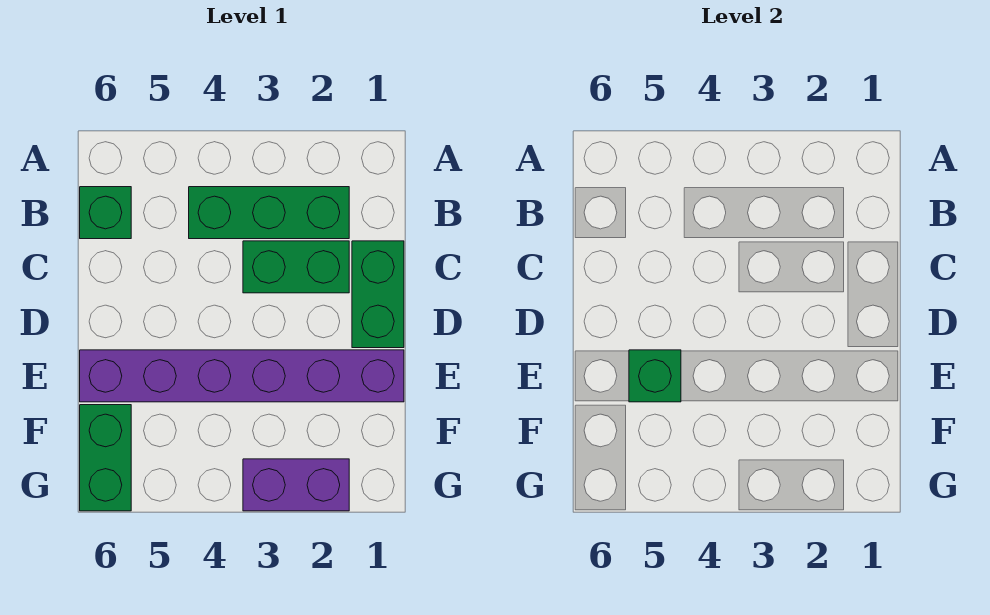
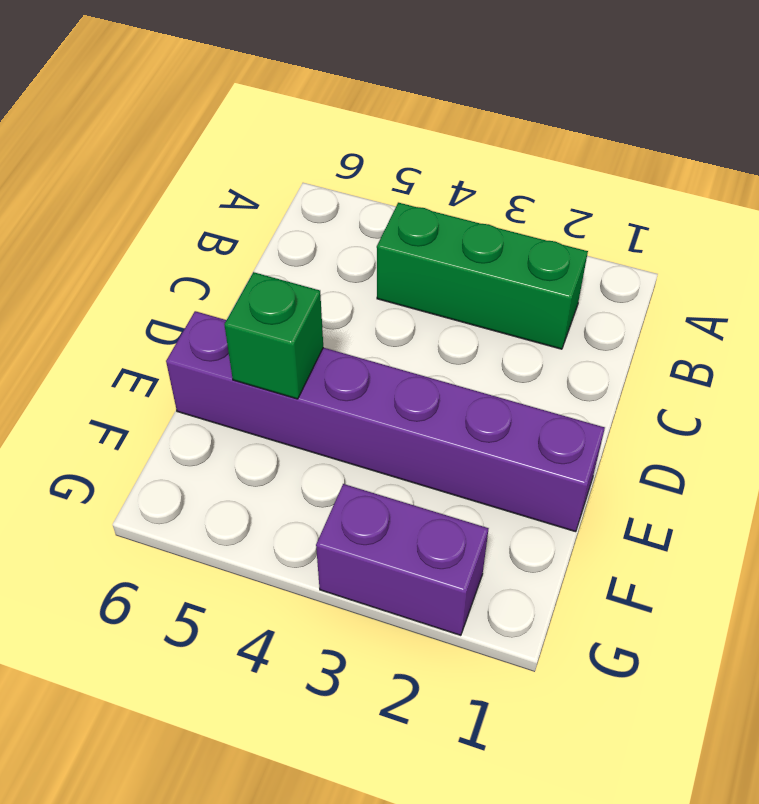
none -> green brick B6 level 1
none -> green brick C1:D1 level 1

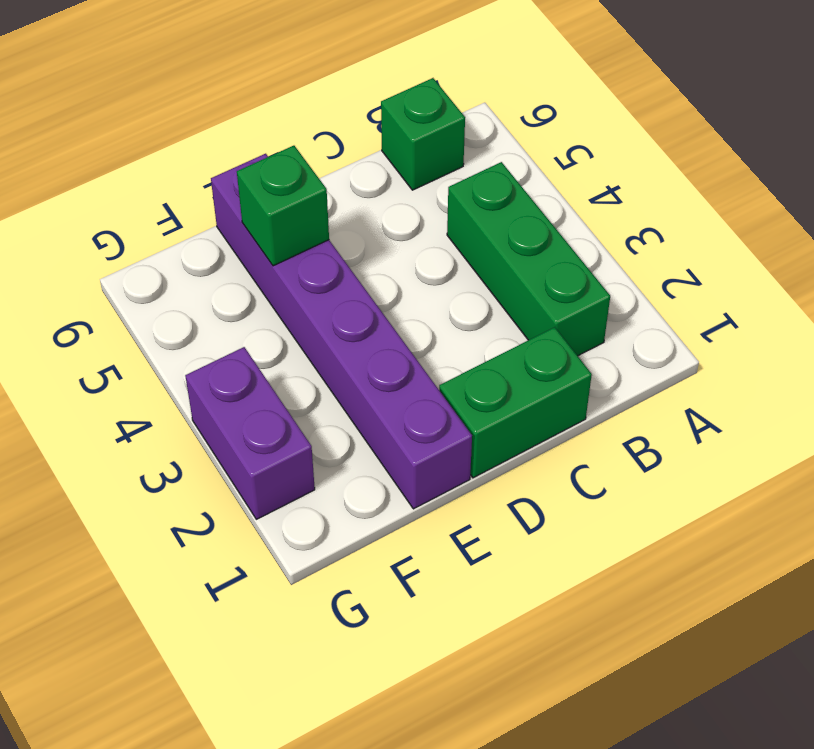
none -> green brick C2:C3 level 1
none -> green brick F6:G6 level 1

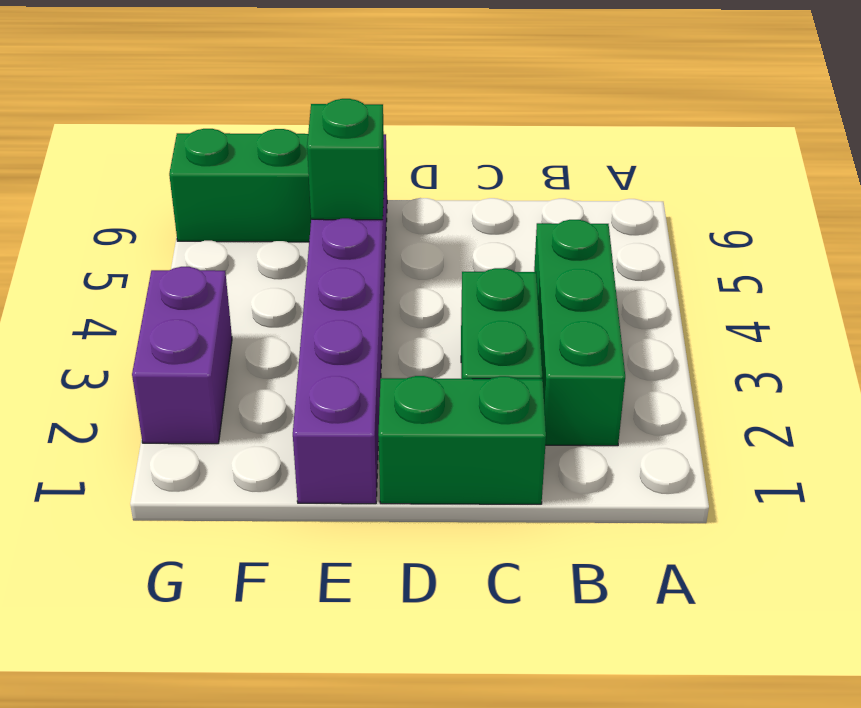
none -> green brick B6 level 1

